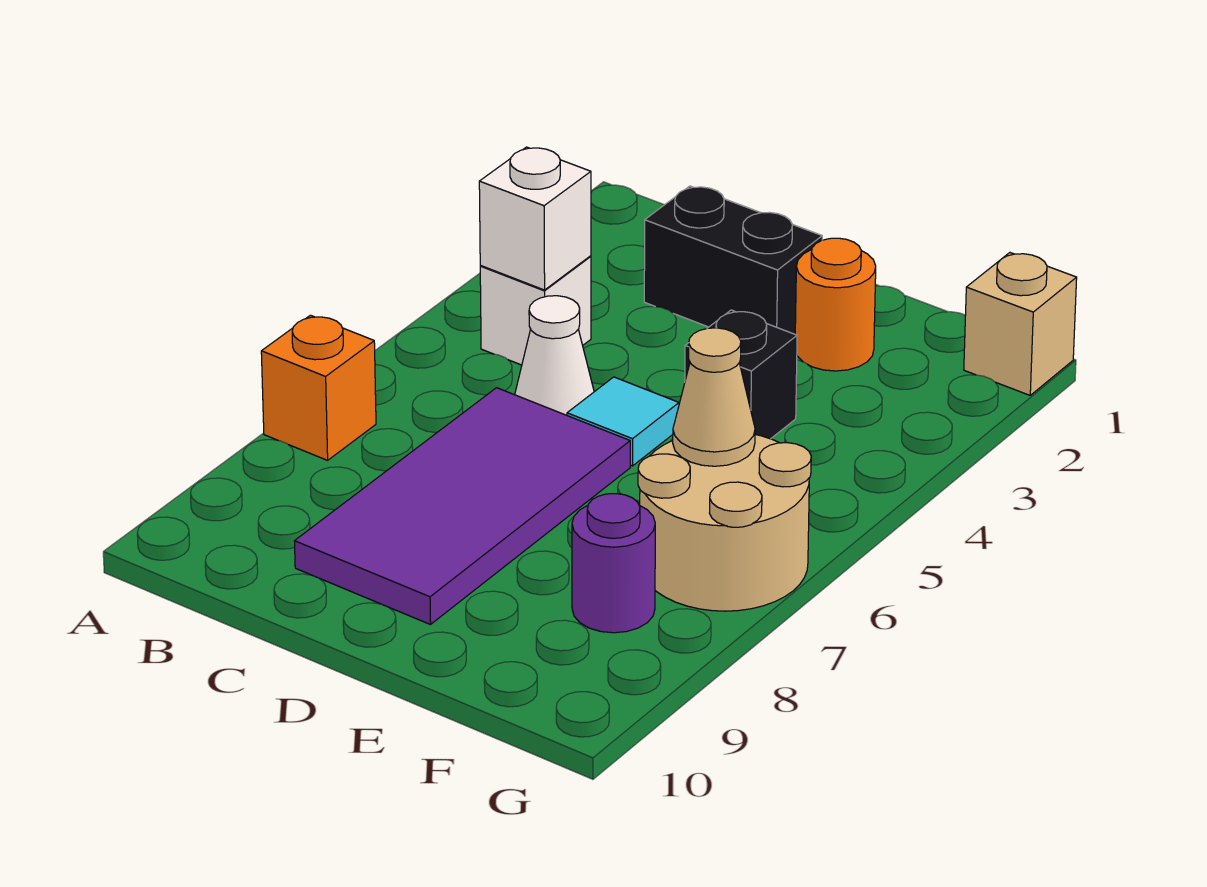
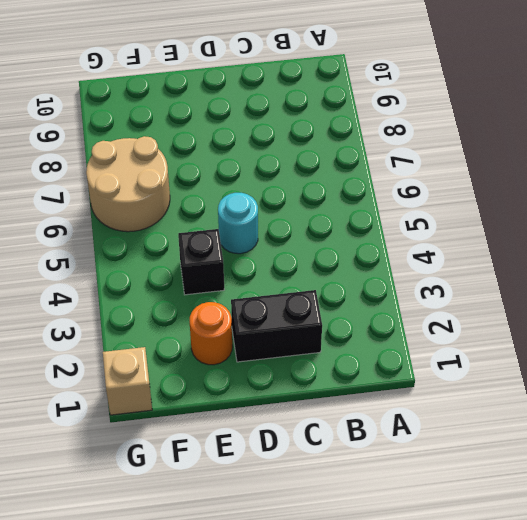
cyan round brick D5 level 1 -> cyan tile D5 level 1
none -> orange brick A7 level 1
none -> white brick B4 level 1
none -> white cone C5 level 1

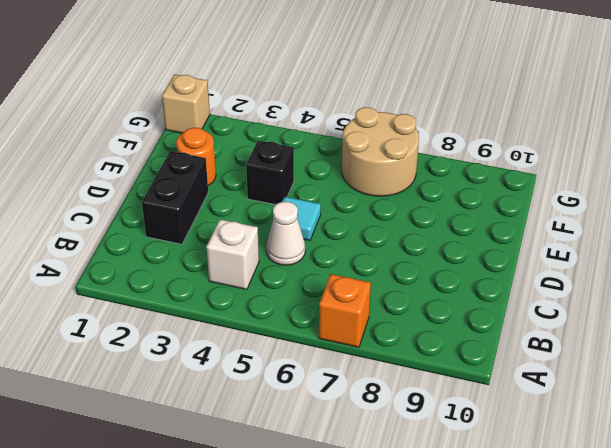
none -> purple tile C6:D9 level 1
none -> purple round brick F8 level 1
none -> white brick B4 level 2

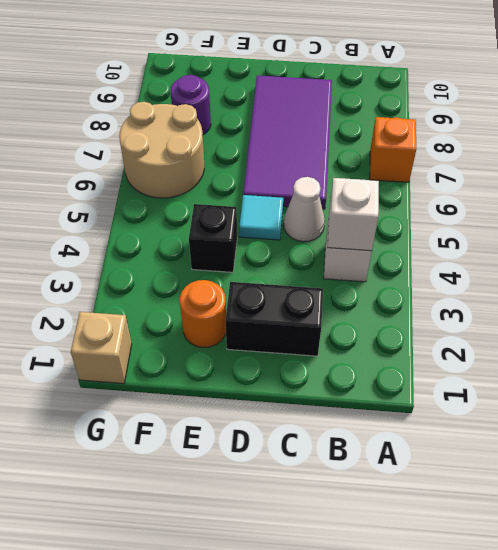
none -> tan cone F6 level 2

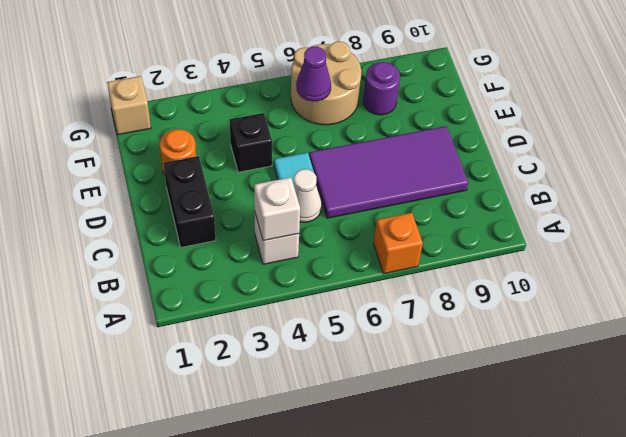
purple cone F6 level 2 -> tan cone F6 level 2

